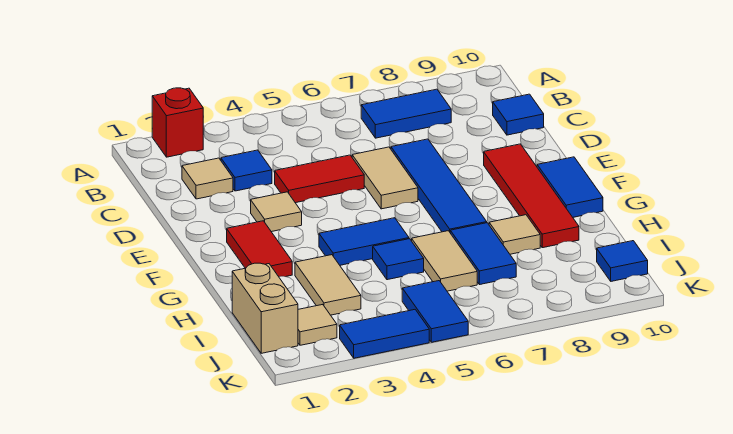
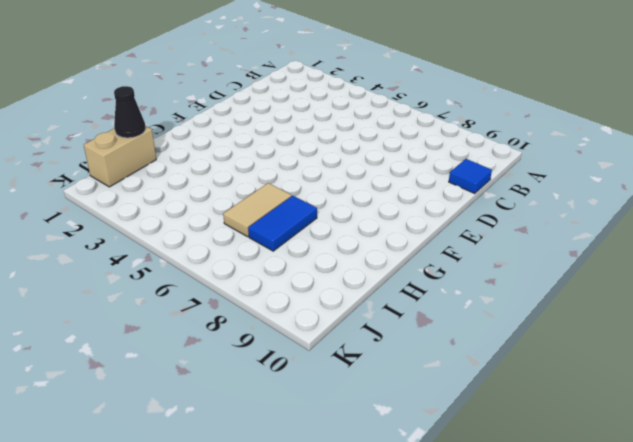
black cone I1 level 2 -> none
none -> red brick A2 level 1
none -> blue tile B7:B8 level 1
none -> tan tile C2 level 1

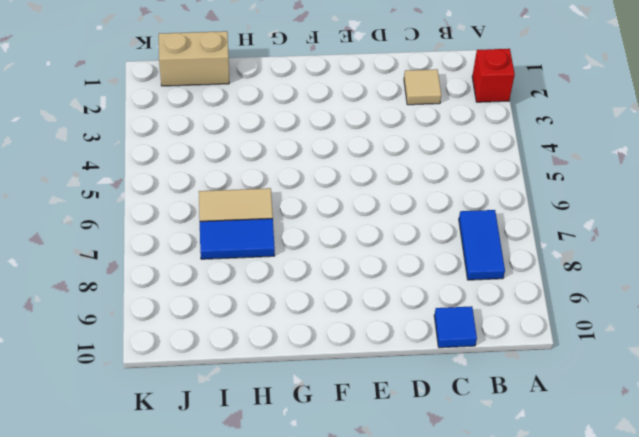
none -> blue tile C3 level 1
none -> red tile D4:D5 level 1
none -> tan tile D6:E6 level 1

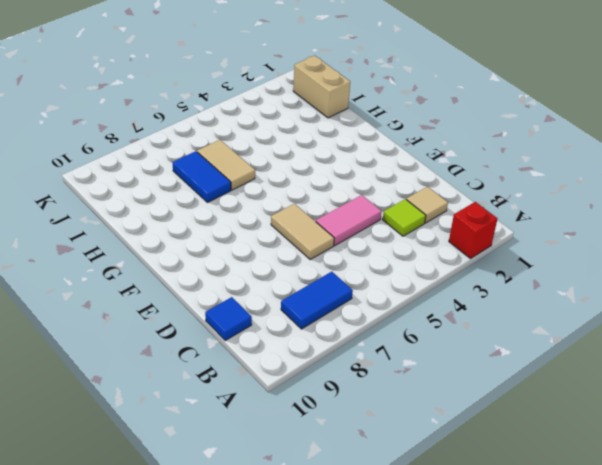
lime tile C3 level 1 -> blue tile C3 level 1
pink tile D4:D5 level 1 -> red tile D4:D5 level 1
none -> blue tile D7:G7 level 1
none -> tan tile E3 level 1
none -> red tile E9:H9 level 1

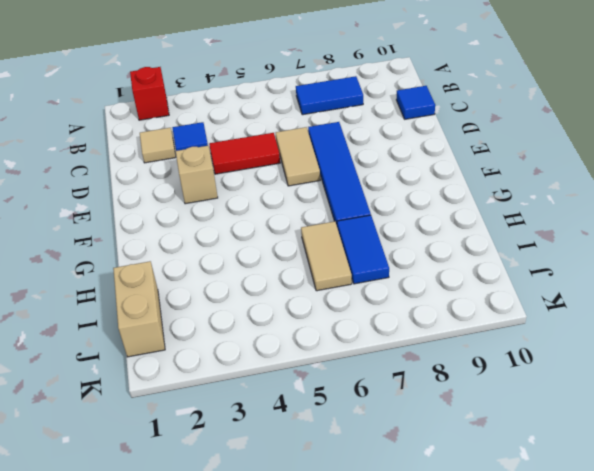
tan brick E3 level 1 -> tan tile E3 level 1
none -> red tile E9:H9 level 1
none -> red tile F2:G2 level 1
none -> blue tile F10:G10 level 1

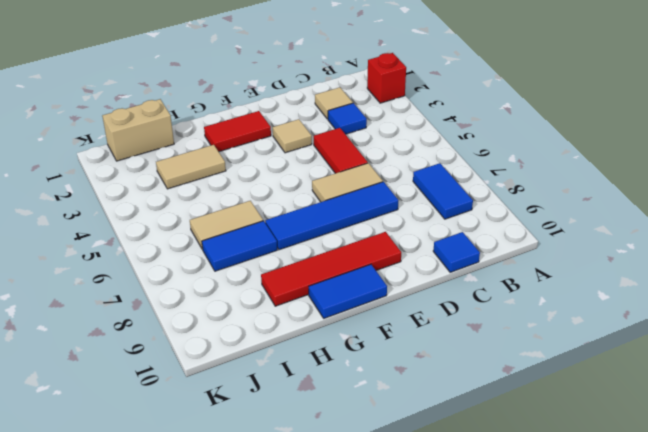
none -> blue tile G4:G5 level 1
none -> blue tile H5 level 1
none -> tan tile H8 level 1

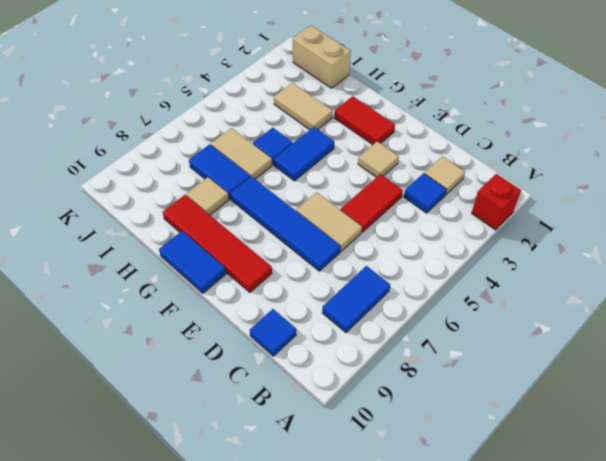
none -> tan tile J2 level 1
none -> blue tile J5:K5 level 1
none -> blue tile J10 level 1

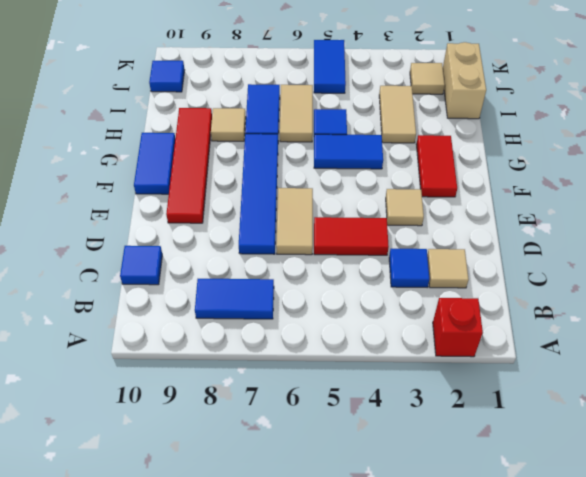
none -> blue tile K3:K4 level 1

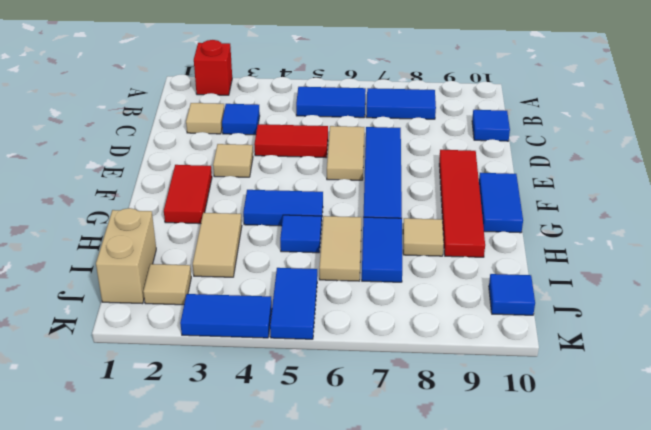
blue tile B5:B6 level 1 -> none

